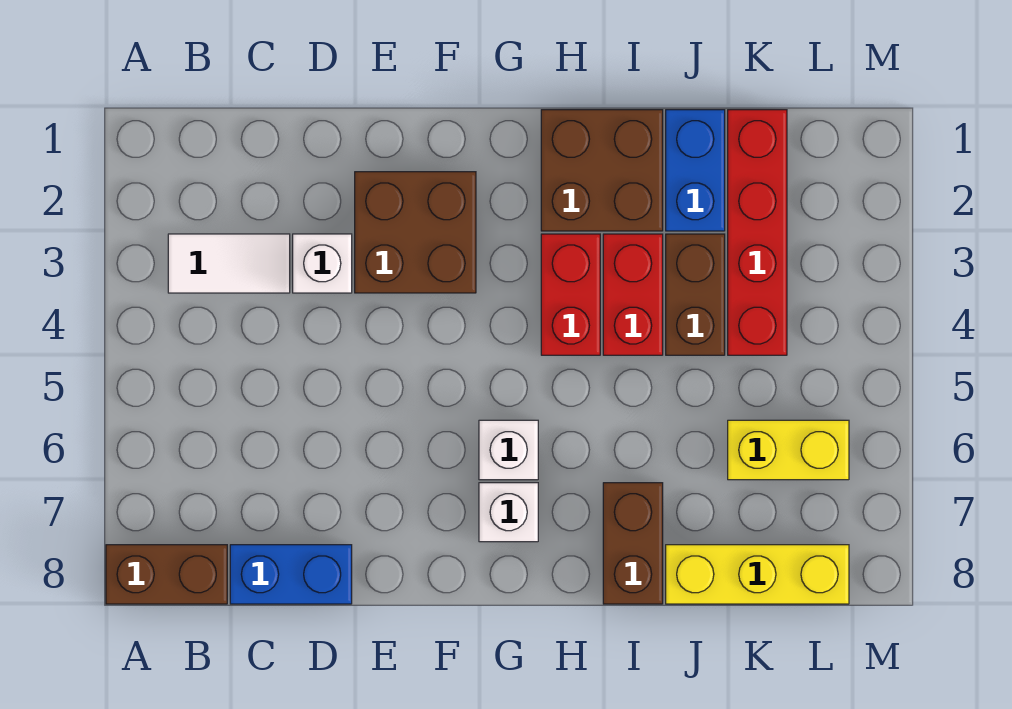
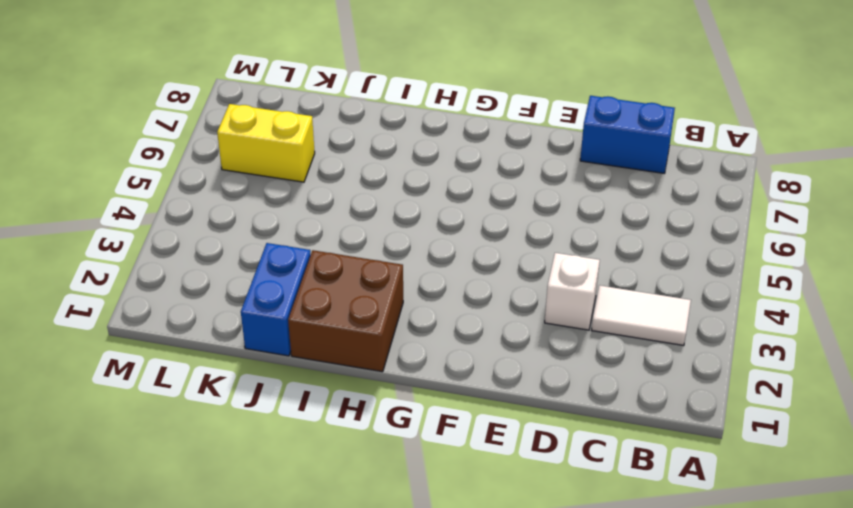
none -> brown brick A8:B8 level 1
none -> brown brick E2:F3 level 1
none -> white brick G6 level 1

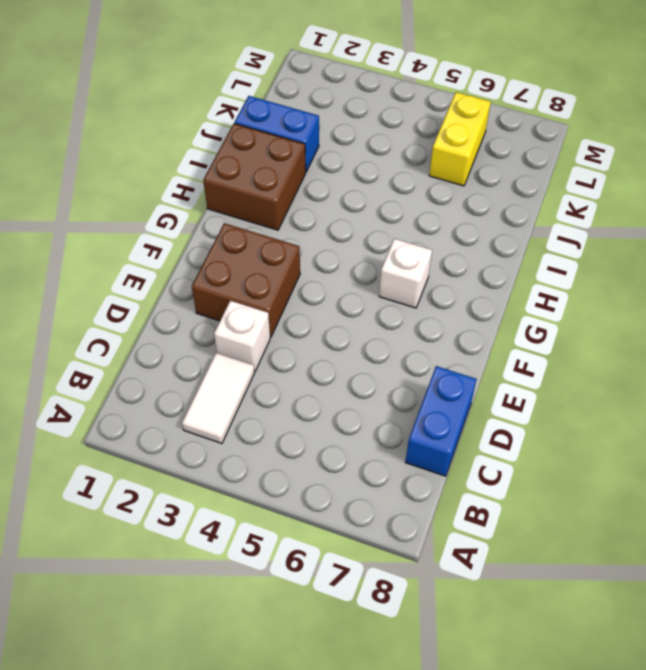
none -> brown brick A8:B8 level 1
none -> white brick G7 level 1
none -> red brick H3:H4 level 1

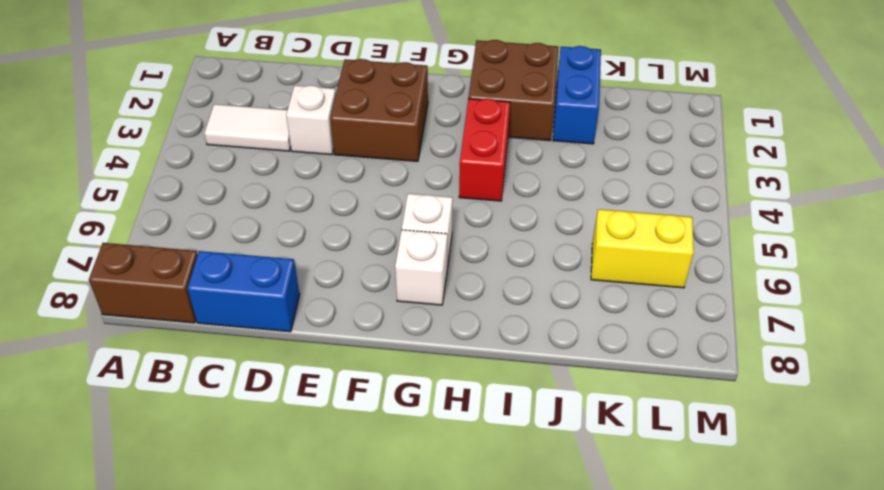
none -> red brick I3:I4 level 1
none -> brown brick I7:I8 level 1
none -> brown brick J3:J4 level 1

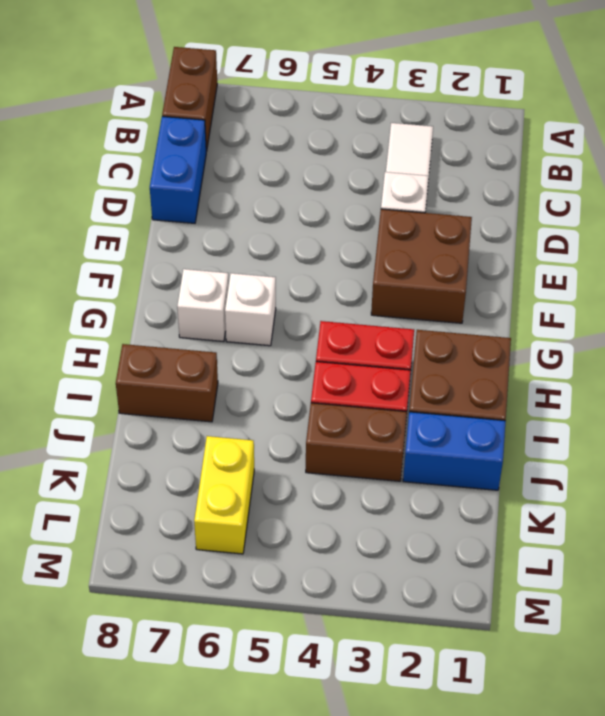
none -> yellow brick J8:L8 level 1
none -> red brick K1:K4 level 1

